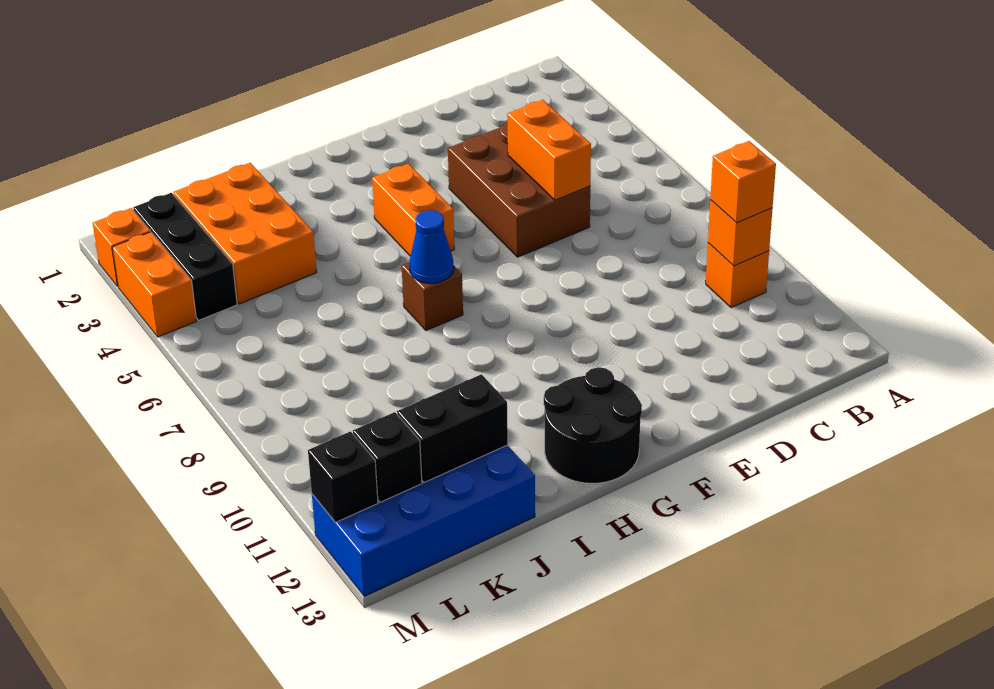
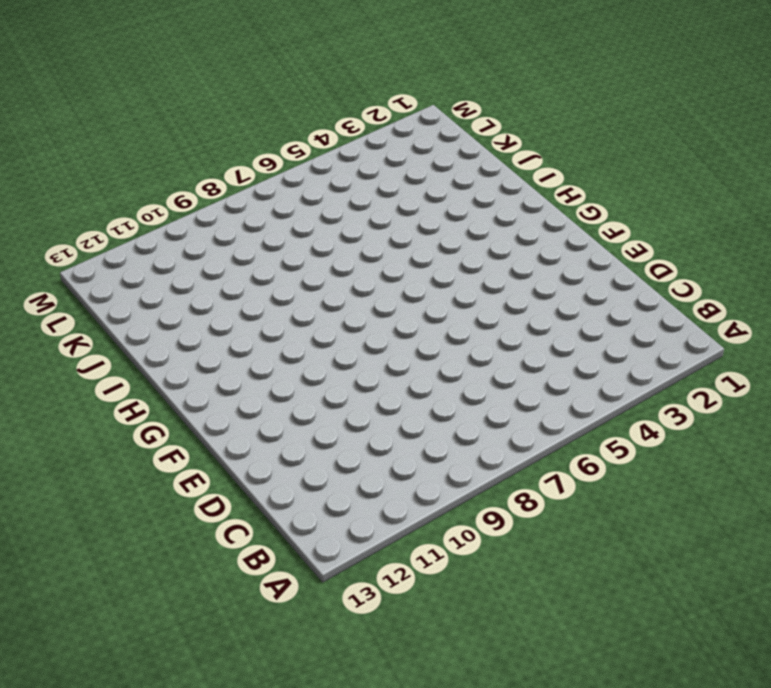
none -> orange brick B10 level 1
none -> brown brick D4:E6 level 1
none -> orange brick G4:G5 level 1

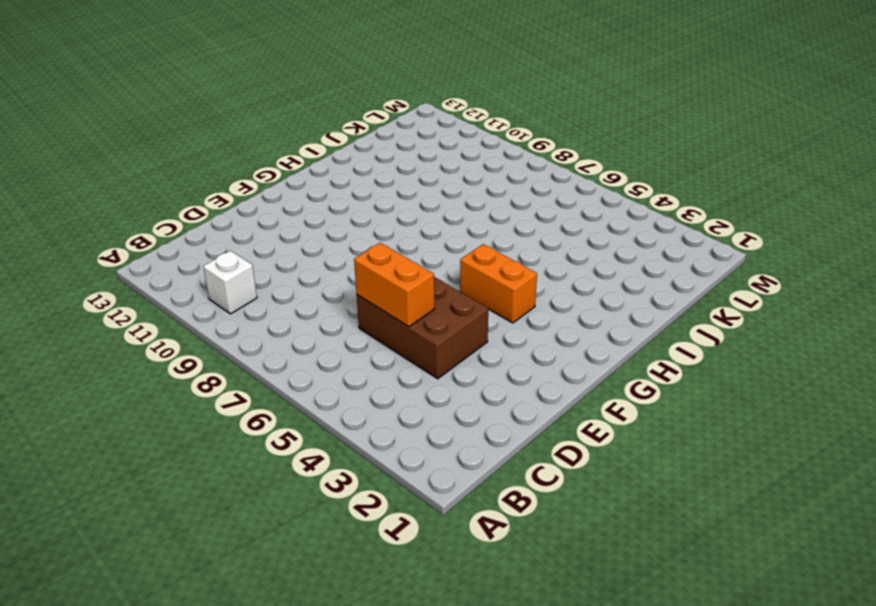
white brick B10 level 1 -> orange brick B10 level 1
none -> black round brick G12:H13 level 1
none -> brown brick H7 level 1
none -> orange brick J2:K4 level 1

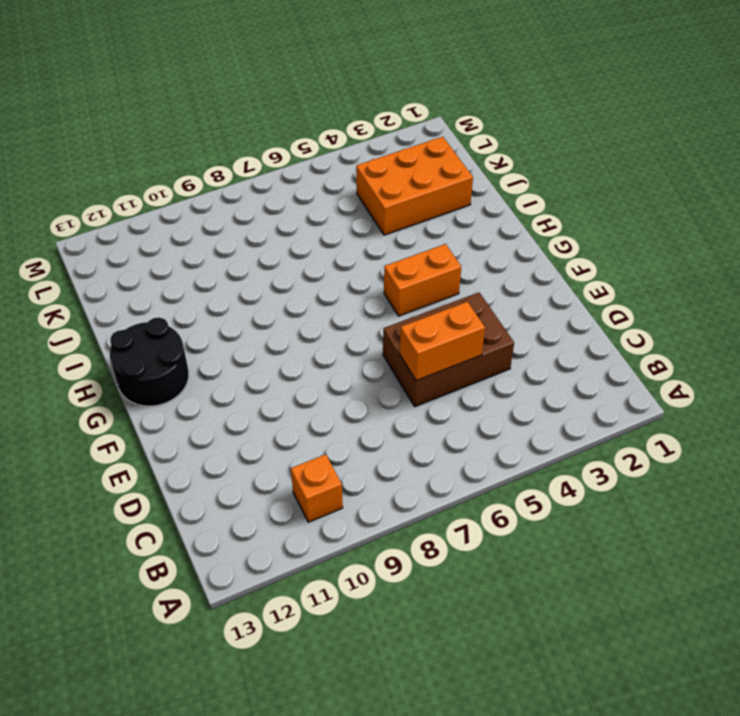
none -> brown brick H7 level 1
none -> blue brick J12:M13 level 1
none -> black brick L2:L4 level 1

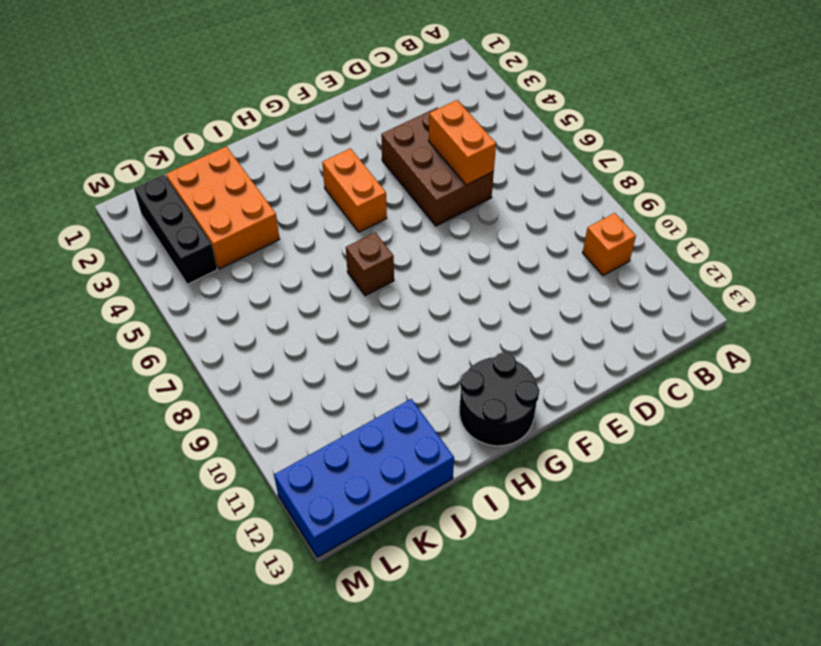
none -> orange brick M2 level 1
none -> orange brick M3:M4 level 1
none -> orange brick B10 level 2

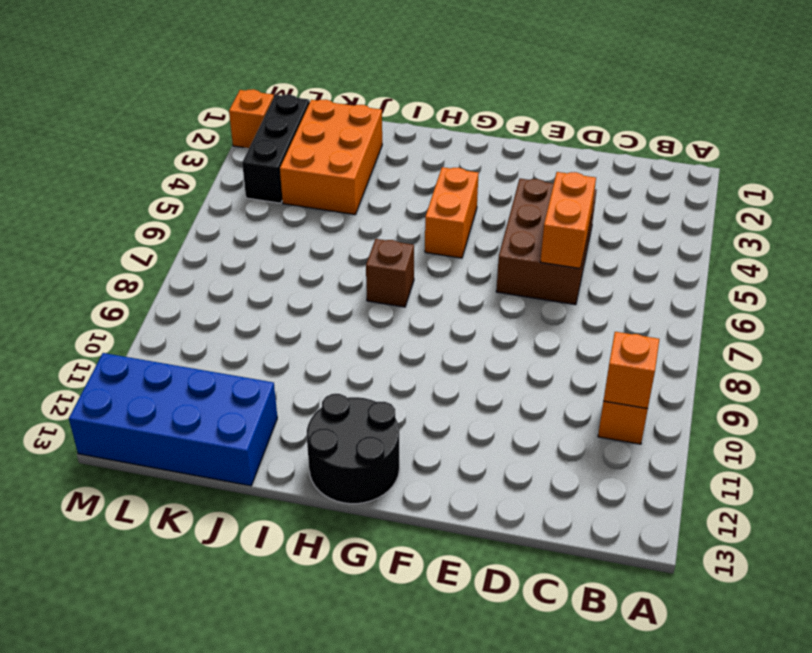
none -> orange brick M3:M4 level 1
none -> blue cone H7 level 2
none -> black brick J12:K12 level 2

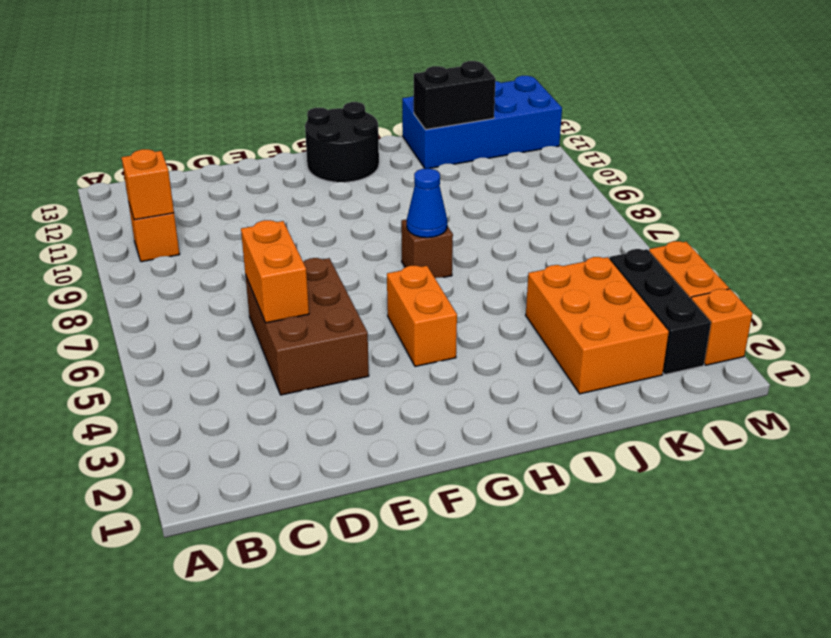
none -> black brick L12 level 2
none -> black brick M12 level 2
none -> orange brick B10 level 3

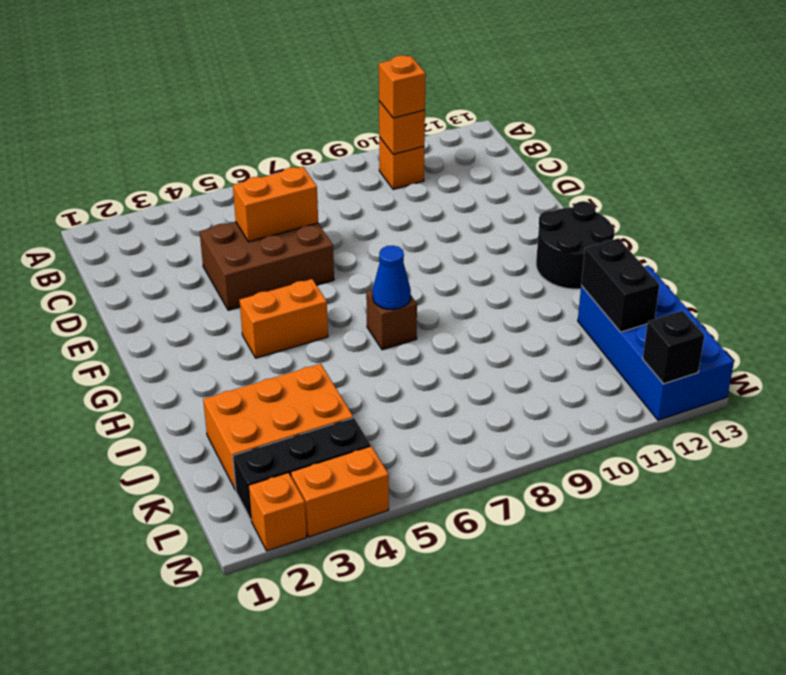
none -> black brick L12 level 2

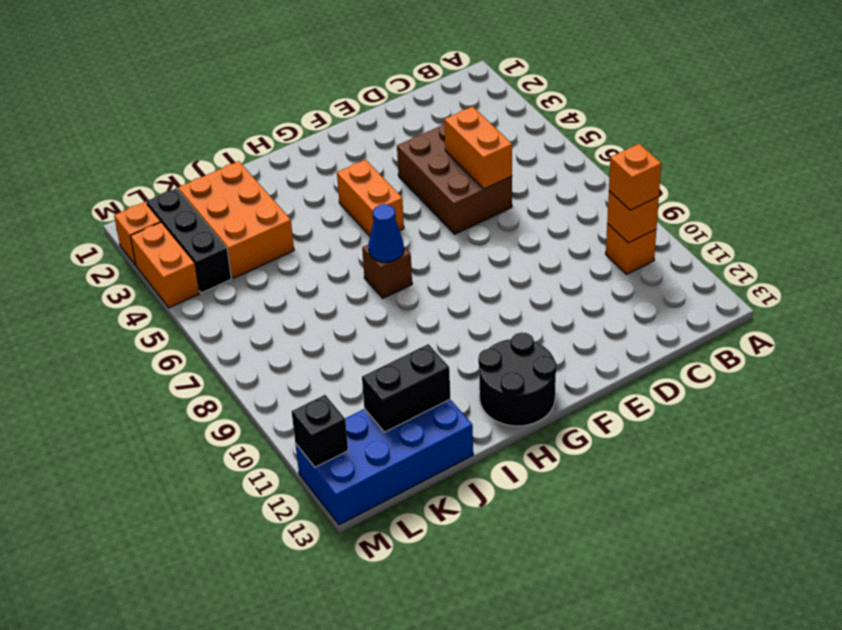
none -> black brick L12 level 2

